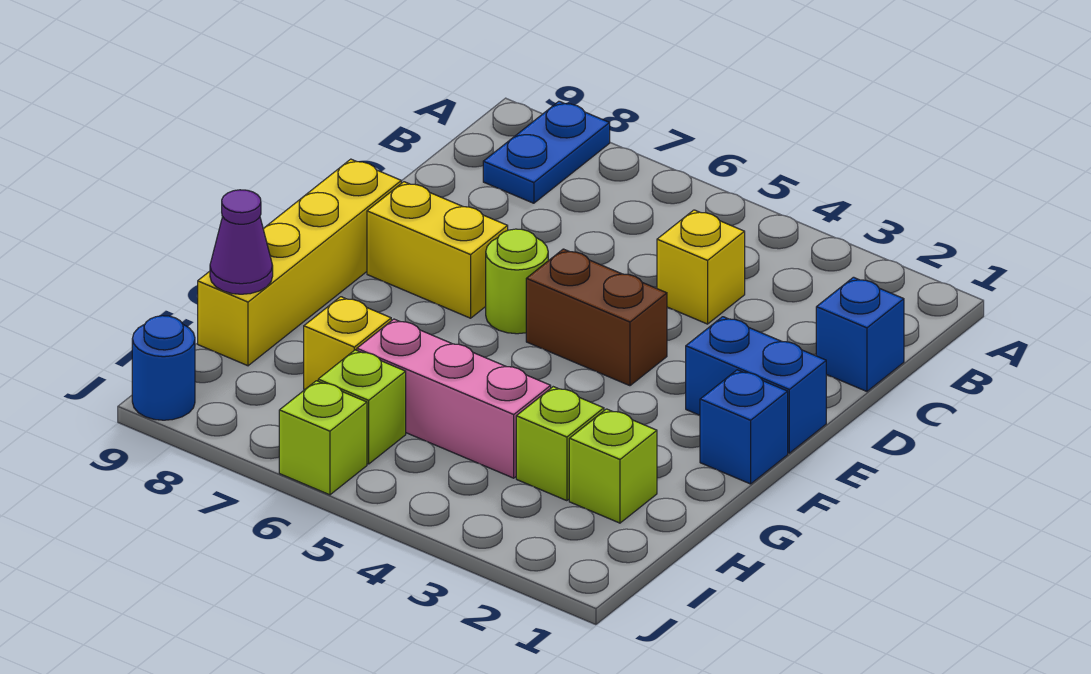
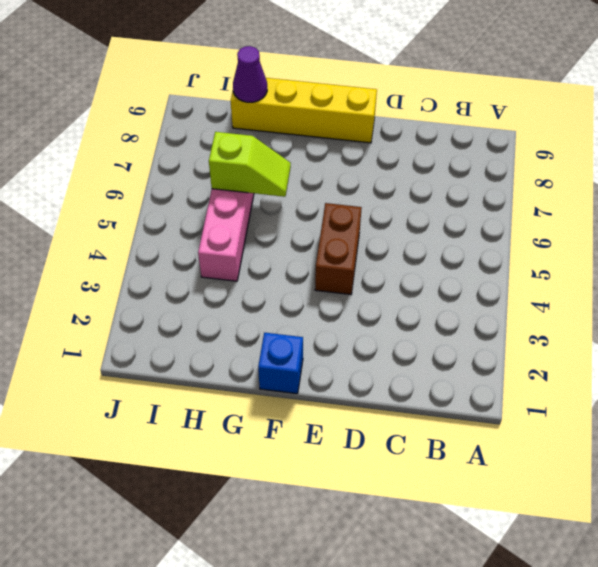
lime slope G6:H6 level 2 top H -> none
none -> blue plate A8:B8 level 1
none -> blue brick C1 level 1
none -> yellow brick C4 level 1

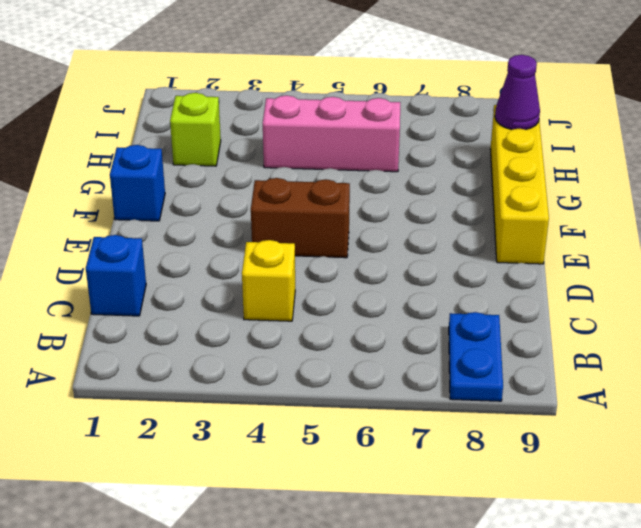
none -> blue brick E1:E2 level 1
none -> lime round brick E6 level 1
none -> yellow brick E7:E8 level 1

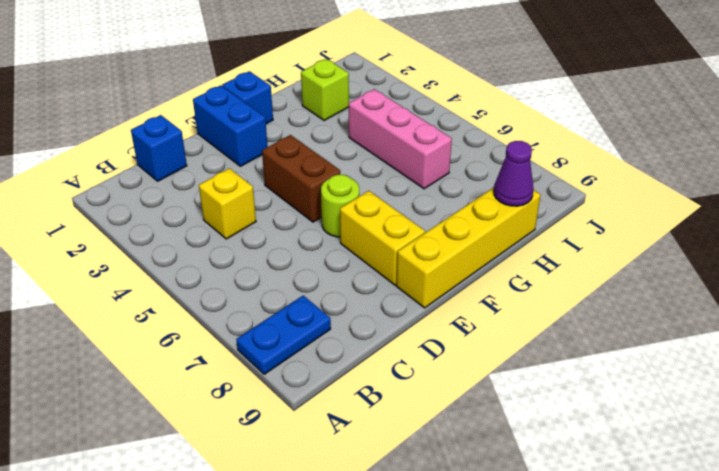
none -> lime brick H3 level 1
none -> yellow brick H7 level 1
none -> lime brick I6 level 1

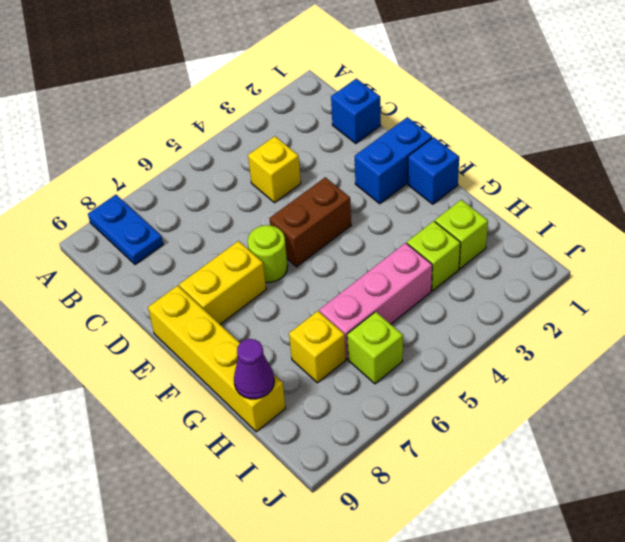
none -> lime brick J6 level 1
none -> blue round brick J9 level 1

